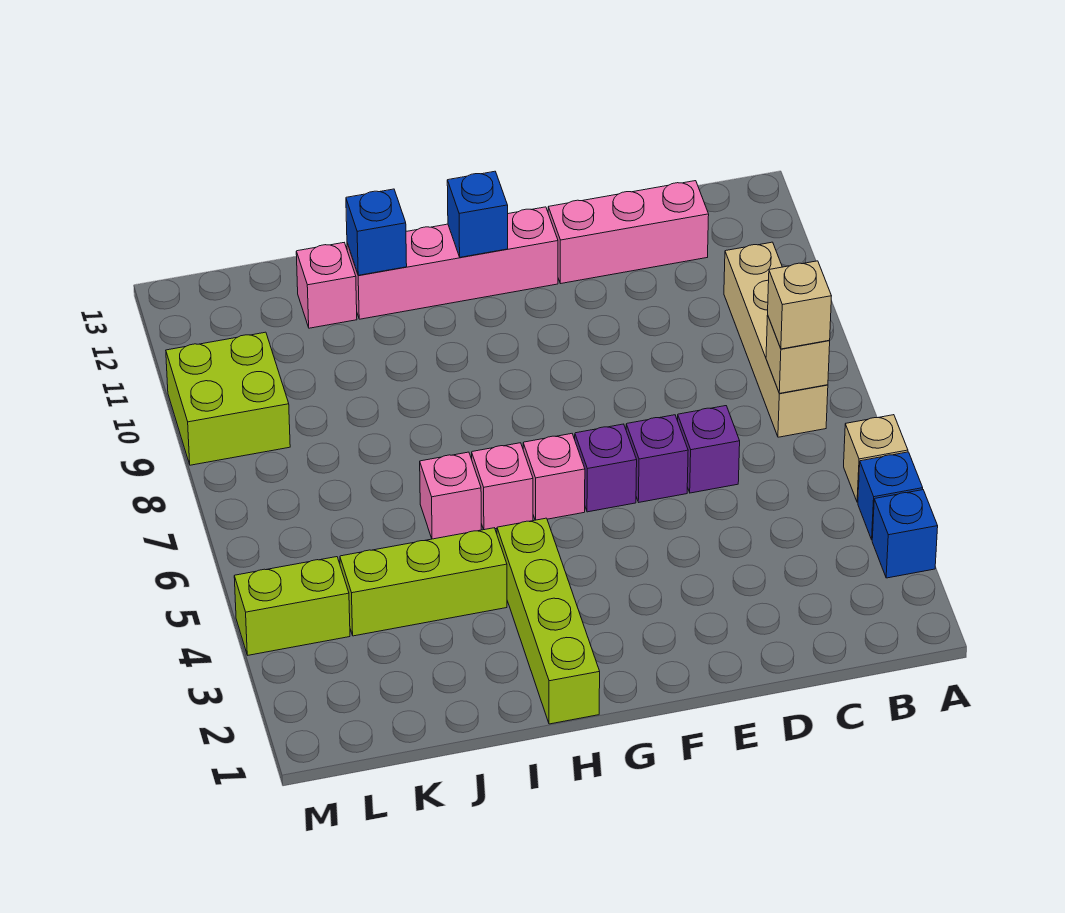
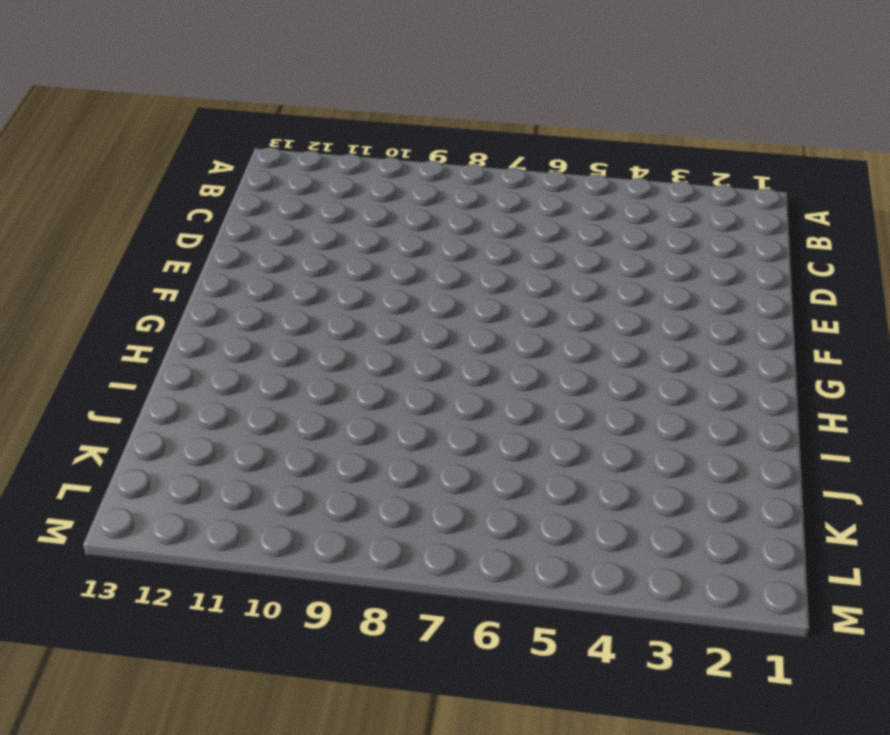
none -> blue brick A3 level 1
none -> blue brick A4 level 1
none -> tan brick A5 level 1

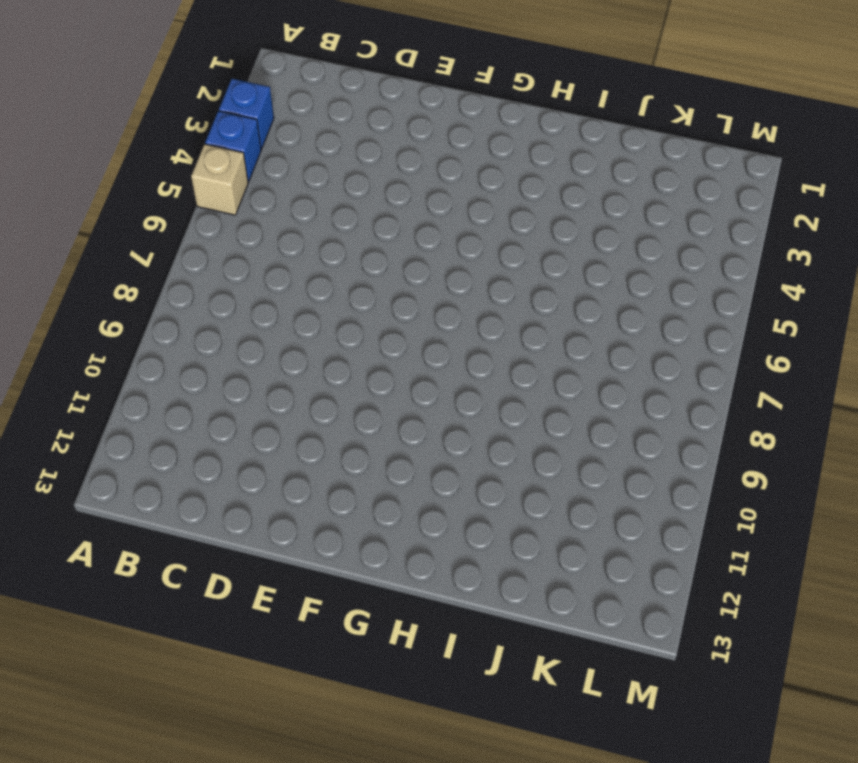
none -> tan brick B7:B10 level 1
none -> pink brick C12:E12 level 1
none -> purple brick D6 level 1

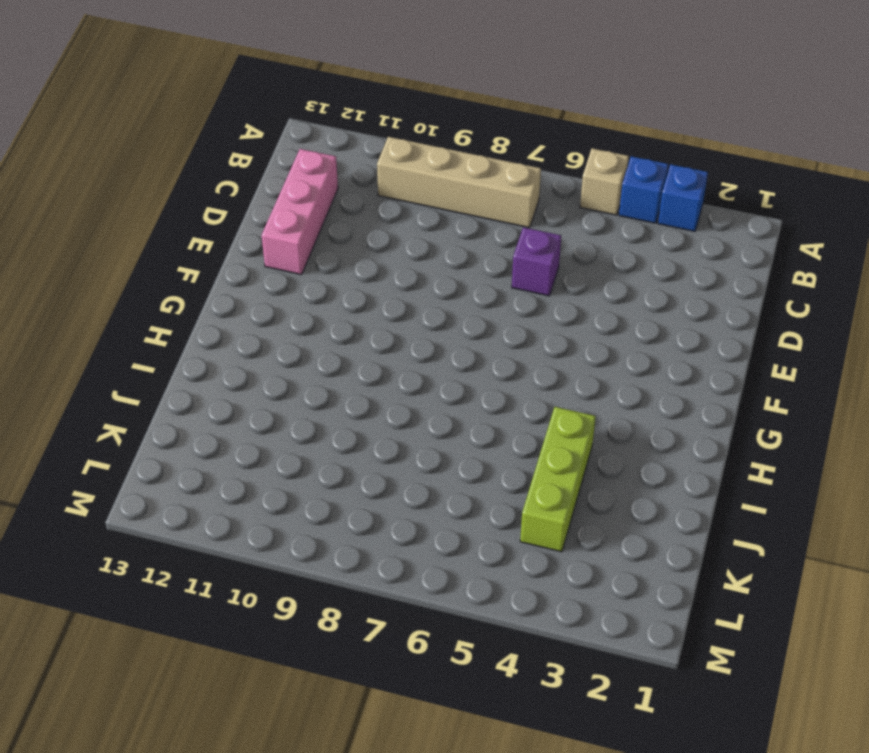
none -> purple brick E6 level 1
none -> purple brick F6 level 1
none -> pink brick F12:I12 level 1

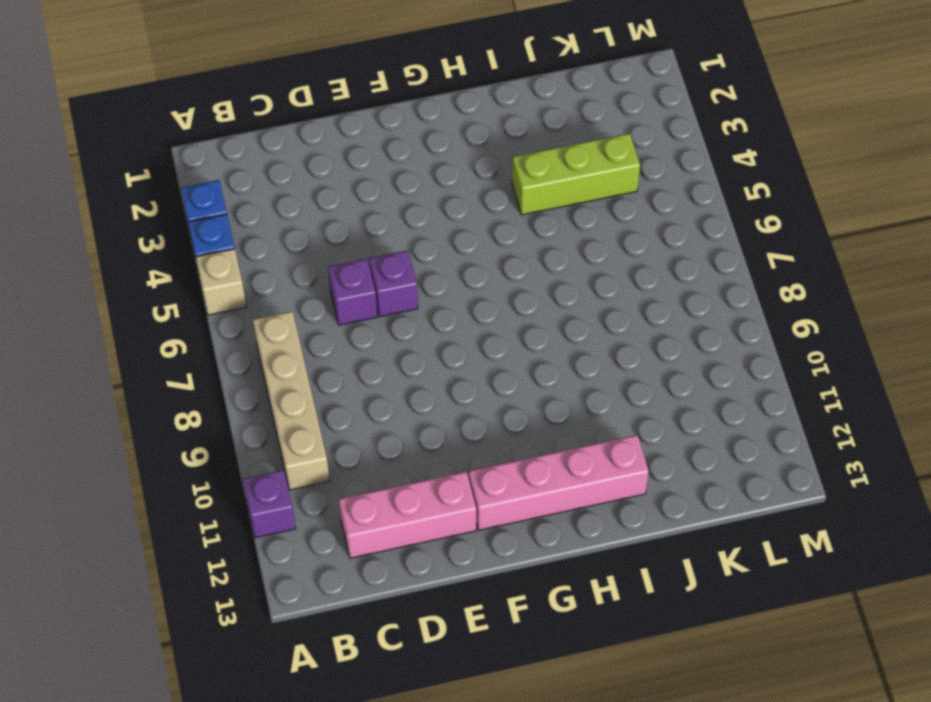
purple brick A11 level 1 -> purple brick F6 level 1
none -> pink brick G6 level 1
none -> lime brick H1:H4 level 1
none -> pink brick H6 level 1

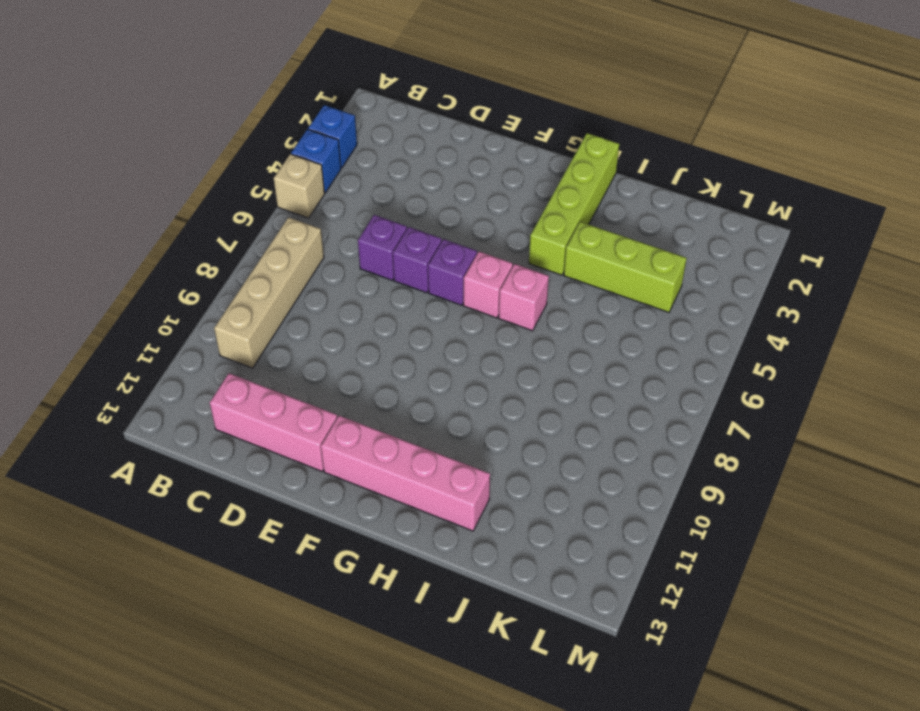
none -> pink brick I6 level 1
none -> pink brick J12 level 1
none -> lime brick L4:M4 level 1

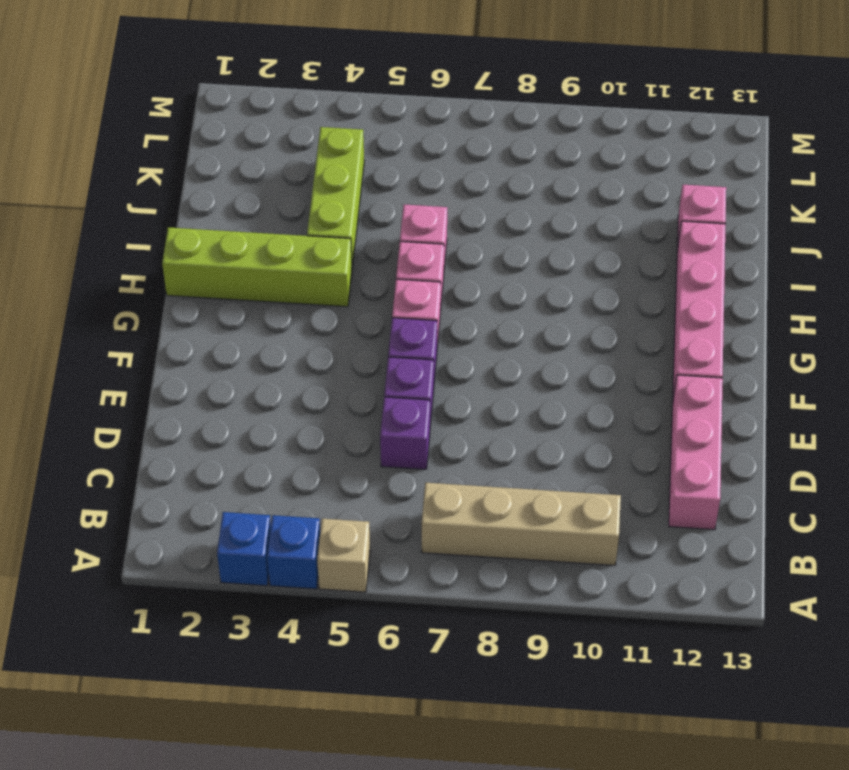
none -> lime brick L4:M4 level 1
none -> lime brick L9:M10 level 1
none -> tan brick B7 level 2

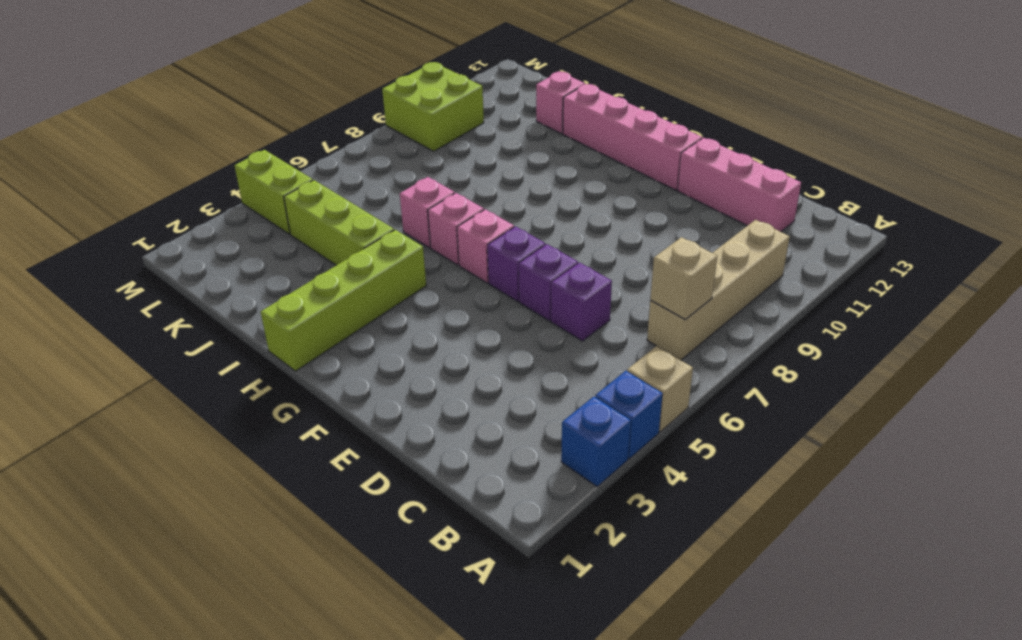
none -> blue brick G12 level 2
none -> blue brick I12 level 2
none -> tan brick B7 level 3

